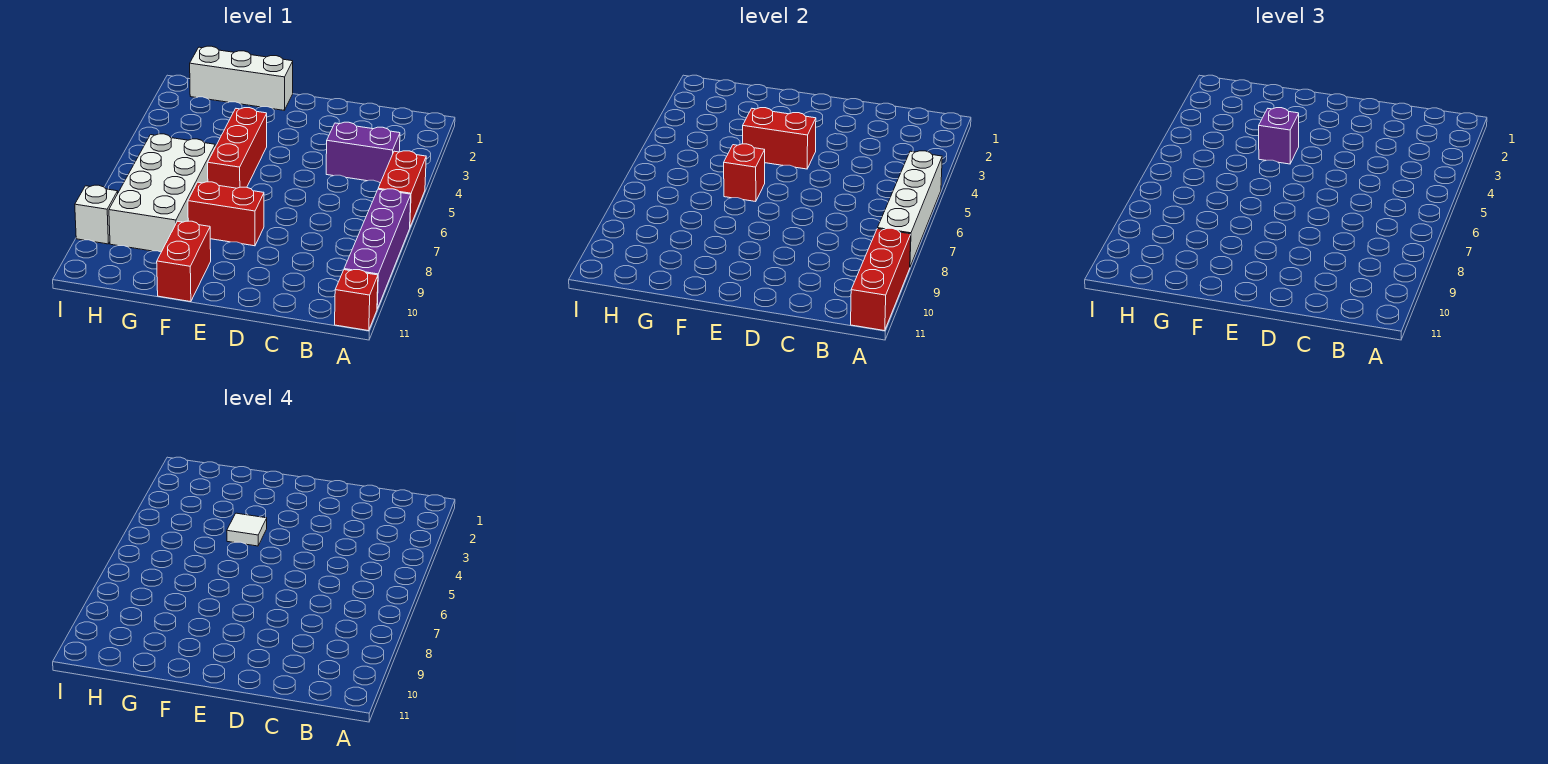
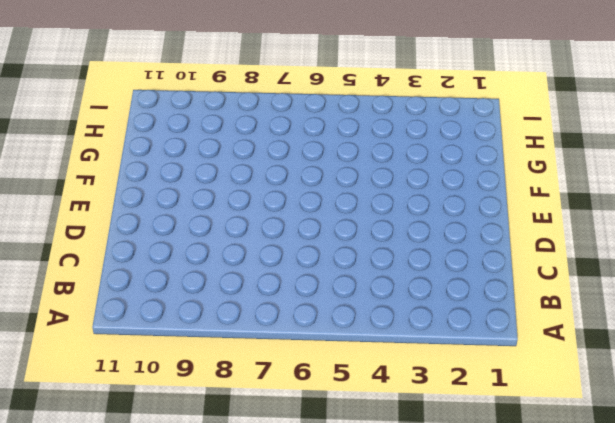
none -> red brick A5:A6 level 1
none -> purple brick A7:A10 level 1
none -> red brick A11 level 1

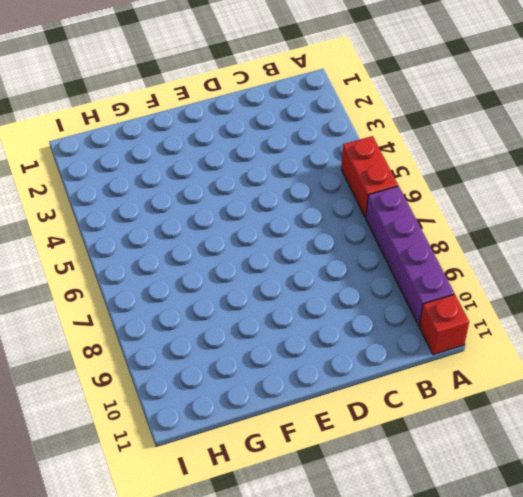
none -> purple brick B4:C4 level 1
none -> red brick E8:F8 level 1
none -> white brick F1:H1 level 1

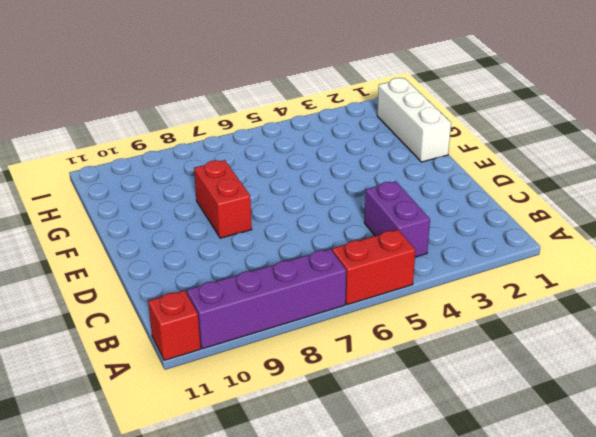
none -> red brick F4:F6 level 1
none -> red brick F10:F11 level 1
none -> white brick G6:H9 level 1

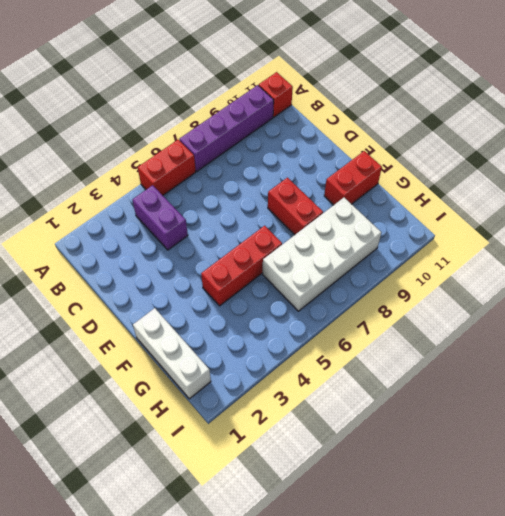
none -> white brick I9 level 1
none -> white brick A5:A8 level 2
none -> red brick A9:A11 level 2

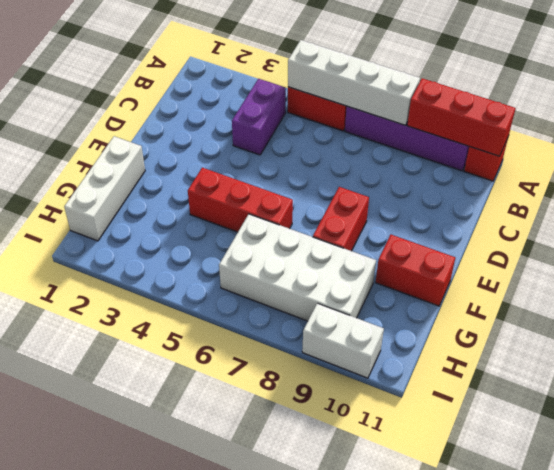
white brick I9:I10 level 1 -> white brick I9 level 1
none -> red brick E4:F4 level 2
none -> red brick F6 level 2
none -> purple brick F4 level 3

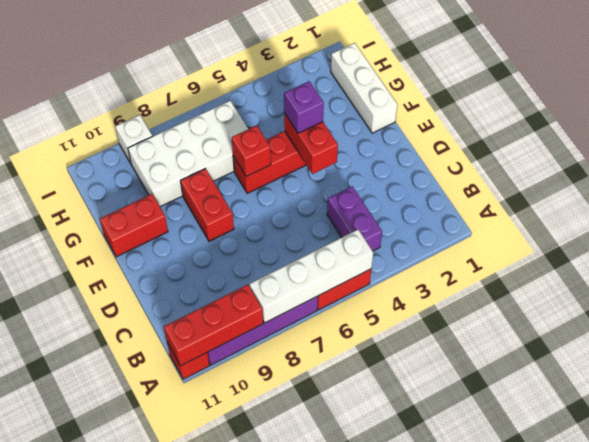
none -> white tile F4 level 4

